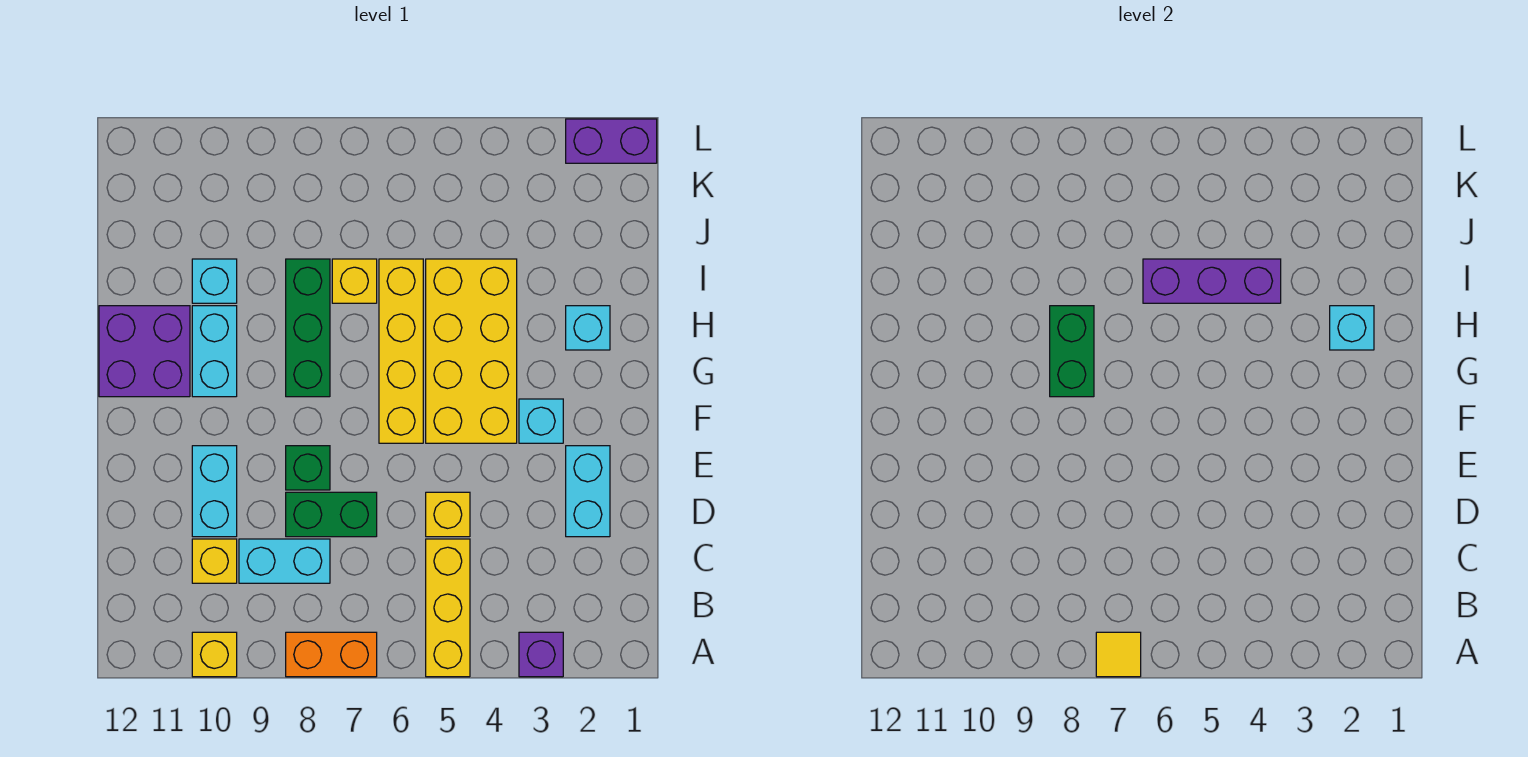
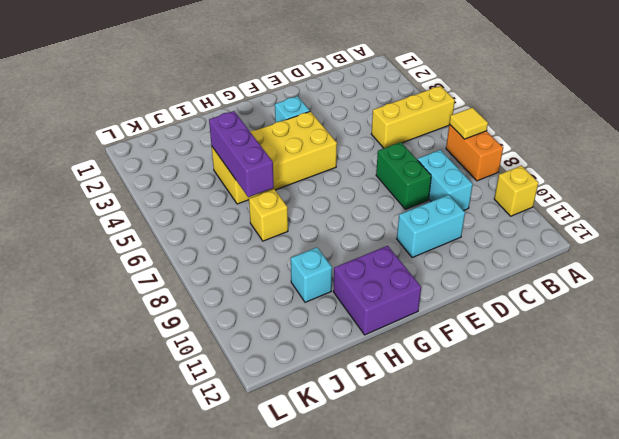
none -> purple brick A3 level 1
none -> yellow brick C10 level 1
none -> cyan brick D2:E2 level 1

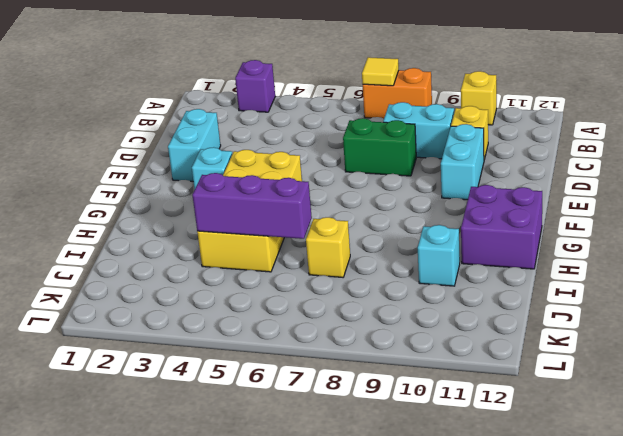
none -> yellow brick A5:C5 level 1
none -> yellow brick D5 level 1
none -> green brick E8 level 1

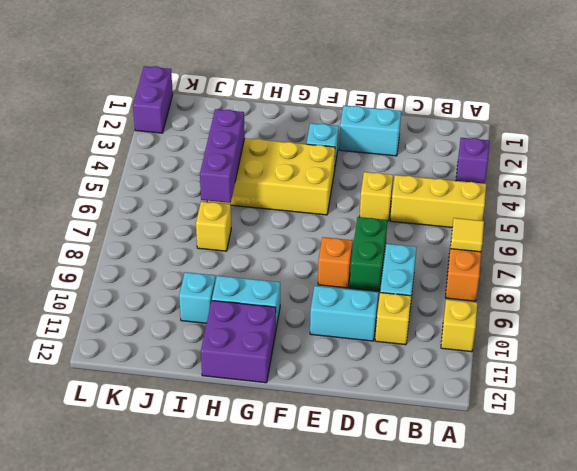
orange brick E8 level 1 -> green brick E8 level 1
none -> yellow brick F6:I6 level 1
none -> green brick G8:I8 level 1
none -> cyan brick H2 level 1

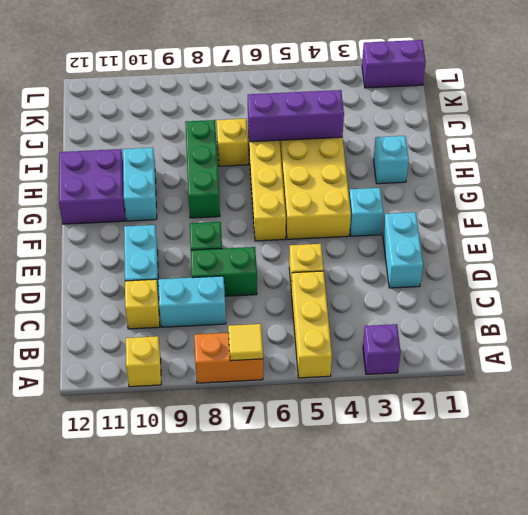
none -> cyan brick I10 level 1
none -> green brick G8:H8 level 2
none -> cyan brick H2 level 2

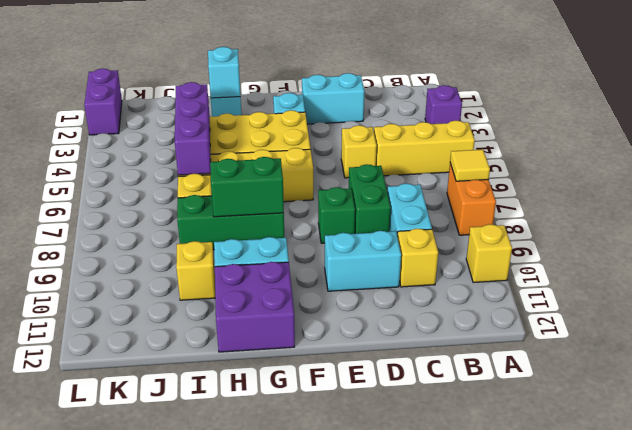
yellow brick I10 level 1 -> cyan brick I10 level 1

